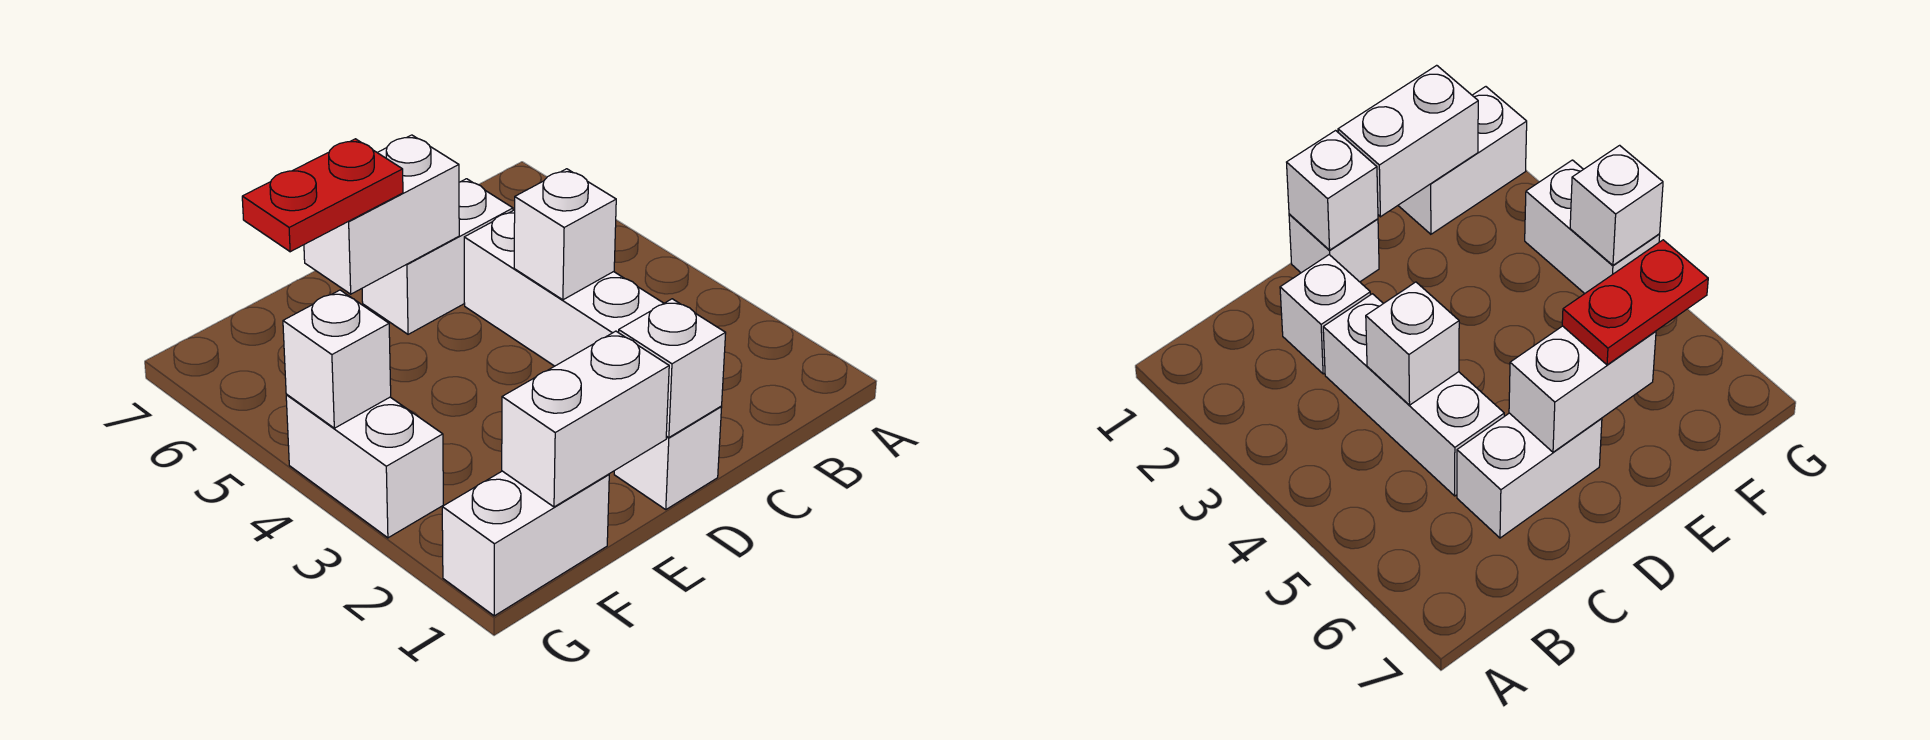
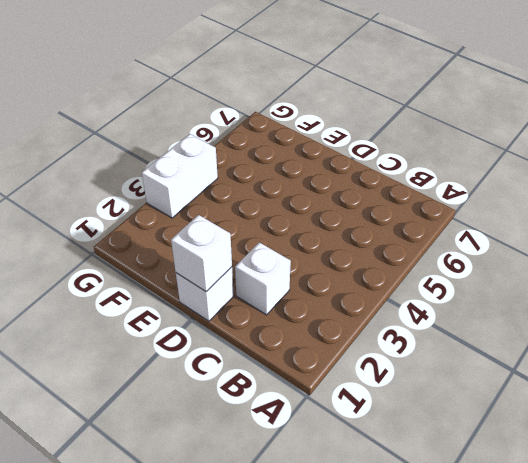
none -> white brick C3:C5 level 1
none -> white brick C6:D6 level 1
none -> white brick F1:G1 level 1

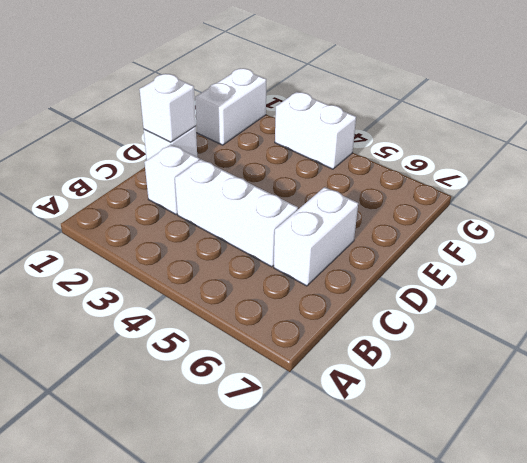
none -> white brick C4 level 2
none -> white brick D6:E6 level 2
none -> white brick E1:F1 level 2

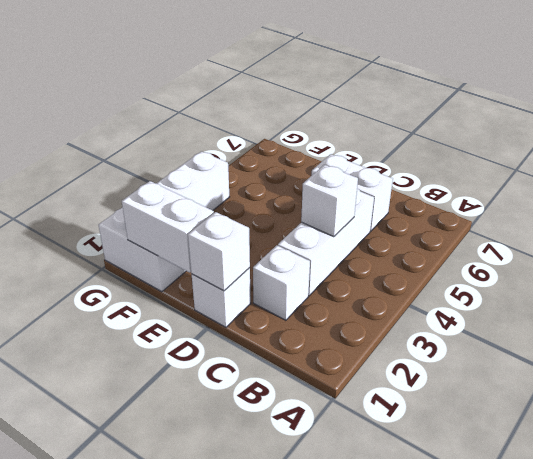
none -> white brick D6:E6 level 2
none -> white brick G4 level 2
none -> red plate E6:F6 level 3

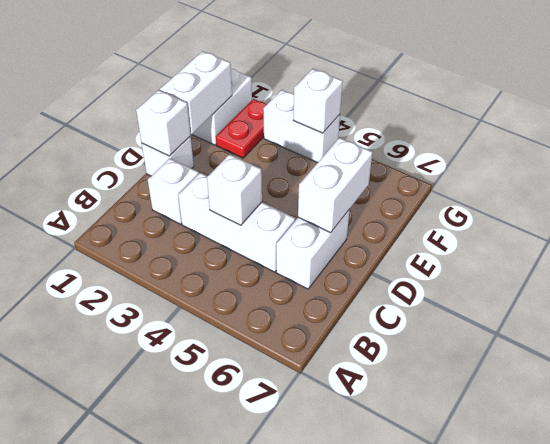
red plate F2:G2 level 1 -> red plate E6:F6 level 3

